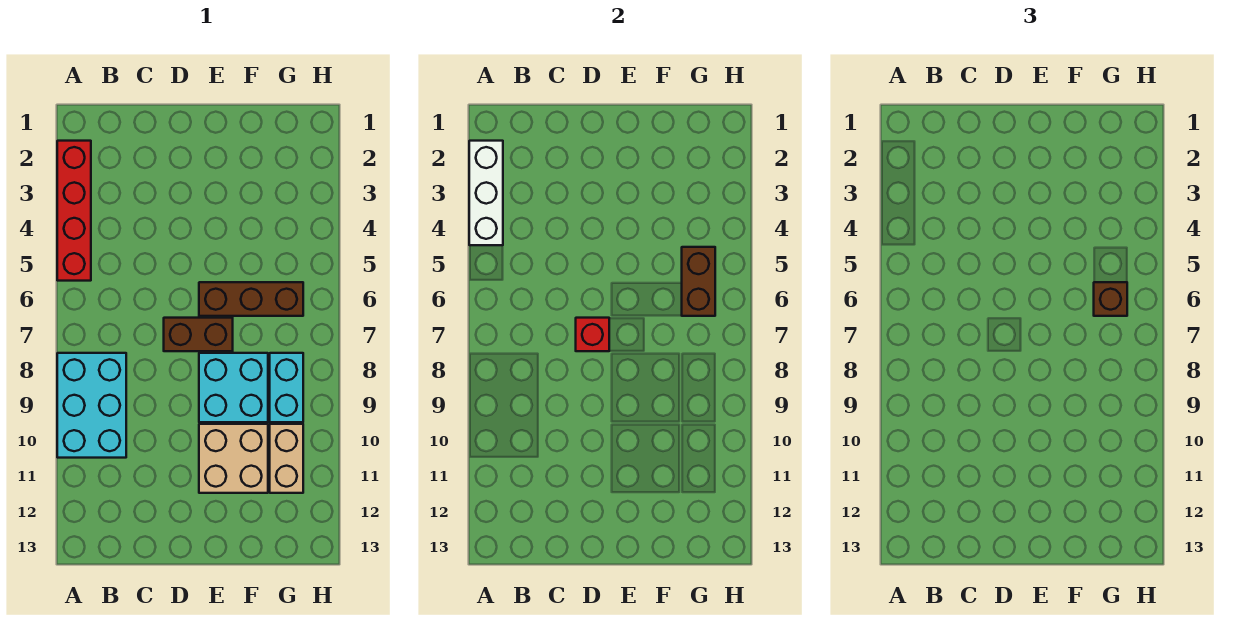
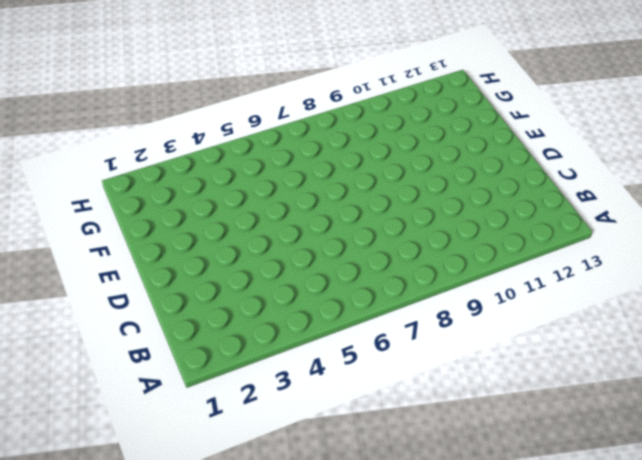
none -> red brick A2:A5 level 1
none -> cyan brick A8:B10 level 1
none -> brown brick D7:E7 level 1

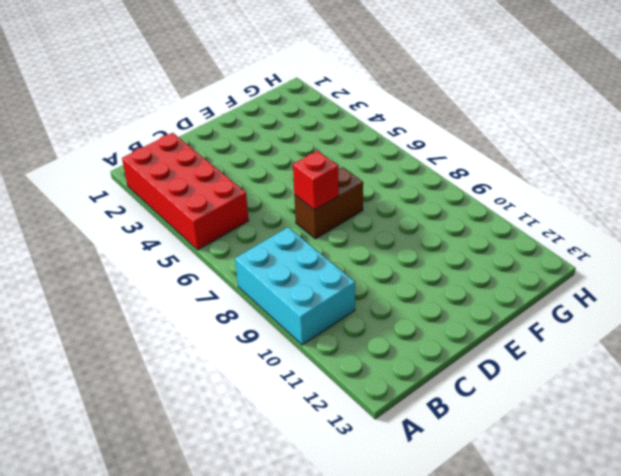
red brick A2:B5 level 1 -> red brick A2:A5 level 1
none -> brown brick E6:G6 level 1
none -> cyan brick E8:F9 level 1
none -> tan brick E10:F11 level 1

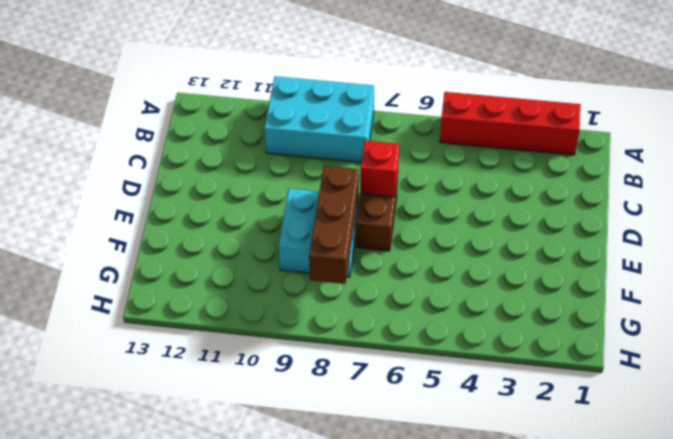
brown brick E8:G8 level 2 -> brown brick E6:G6 level 1
none -> tan brick E10:F11 level 1
none -> cyan brick G8:G9 level 1
none -> tan brick G10:G11 level 1

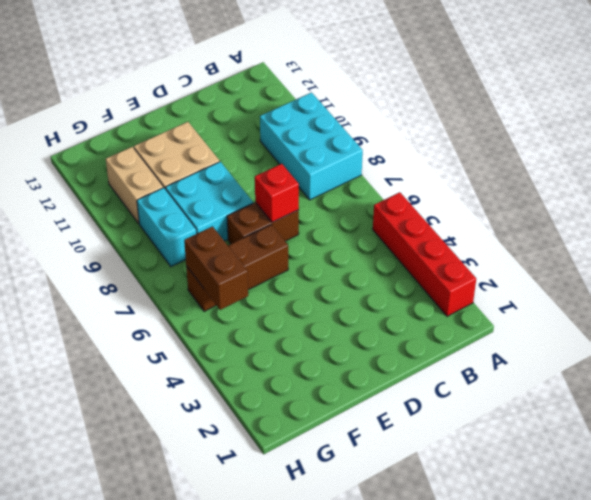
none -> white brick A2:A4 level 2
none -> brown brick G6 level 3

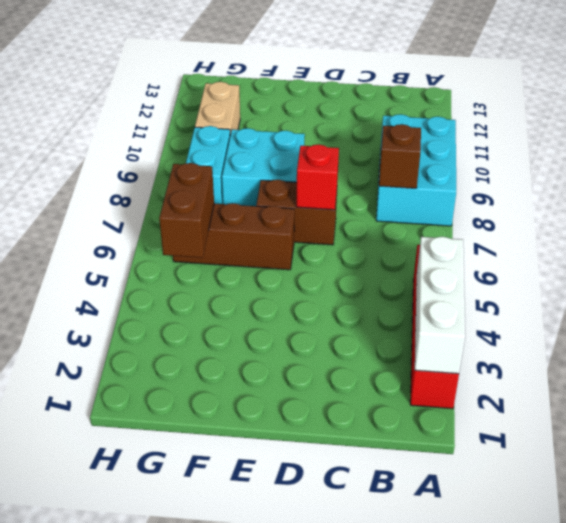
brown brick B8 level 2 -> brown brick G6 level 3
none -> tan brick E10:F11 level 1

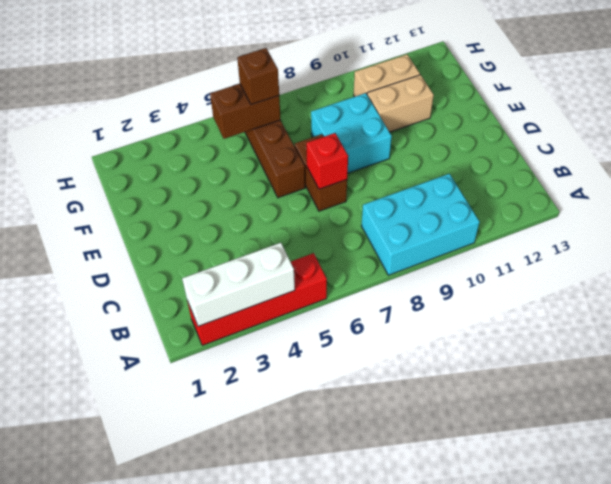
tan brick F10:F11 level 1 -> tan brick E10:F11 level 1
none -> cyan brick G8:G9 level 1

